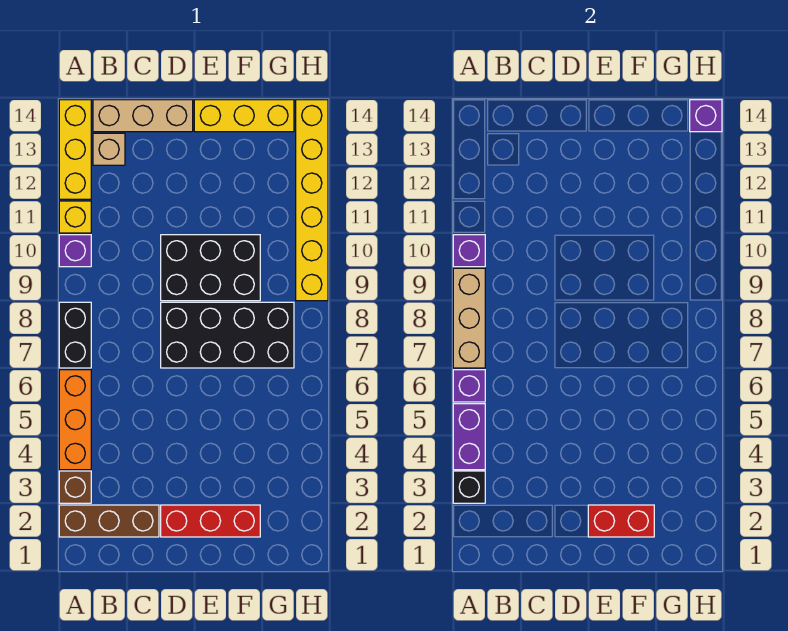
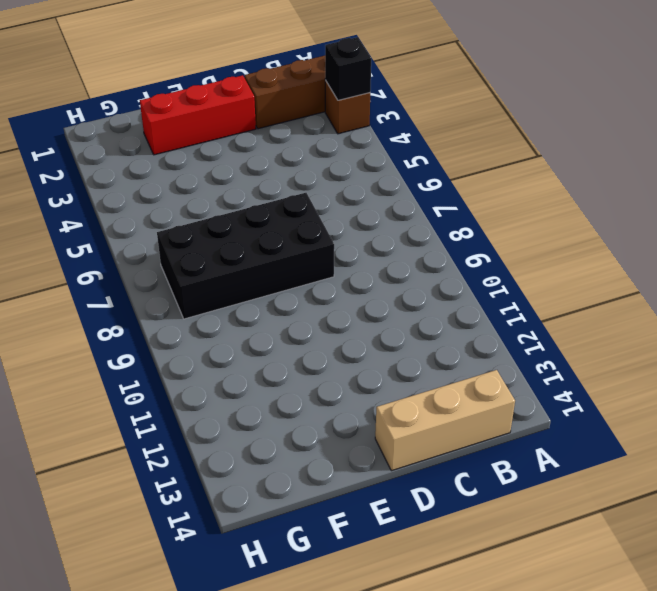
none -> orange brick A4:A6 level 1
none -> black brick A7:A8 level 1
none -> purple brick A10 level 1

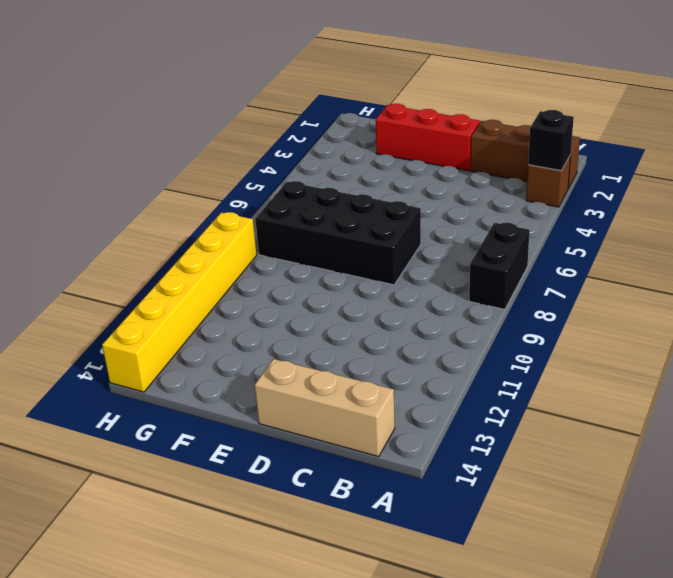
none -> orange brick A4:A6 level 1
none -> purple brick A10 level 1
none -> yellow brick A11 level 1

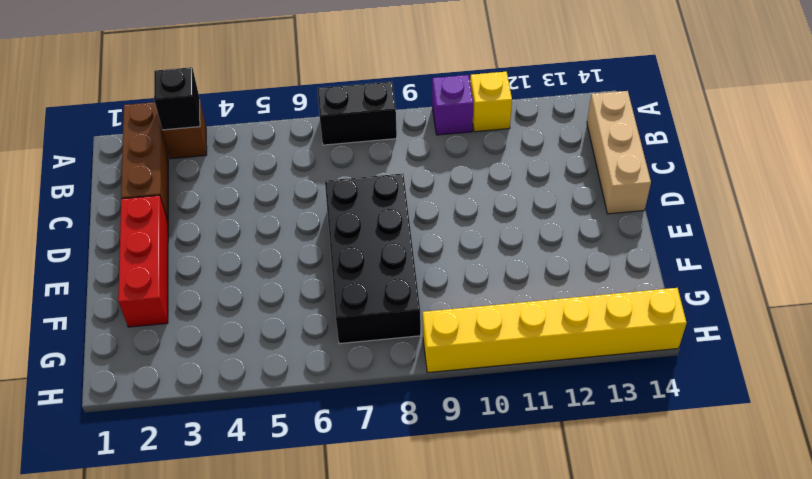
none -> orange brick A4:A6 level 1
none -> yellow brick A12:A14 level 1
none -> tan brick B13 level 1

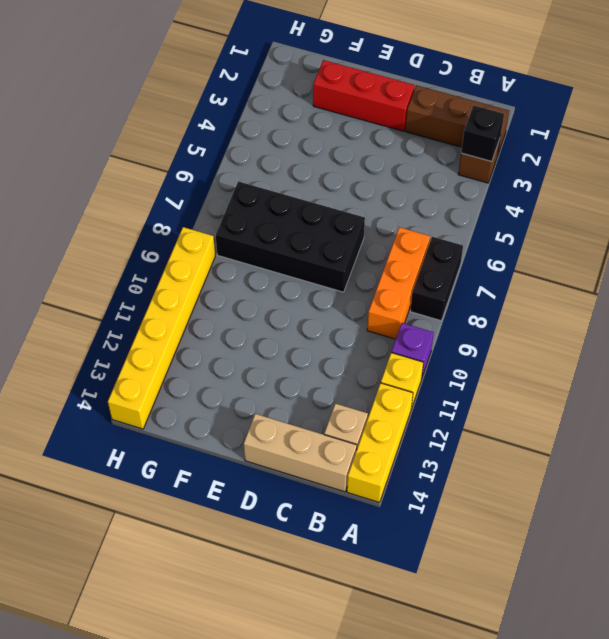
orange brick B7:B9 level 1 -> orange brick A4:A6 level 1
none -> black brick D9:F10 level 1
none -> yellow brick E14:G14 level 1
none -> purple brick A4:A5 level 2

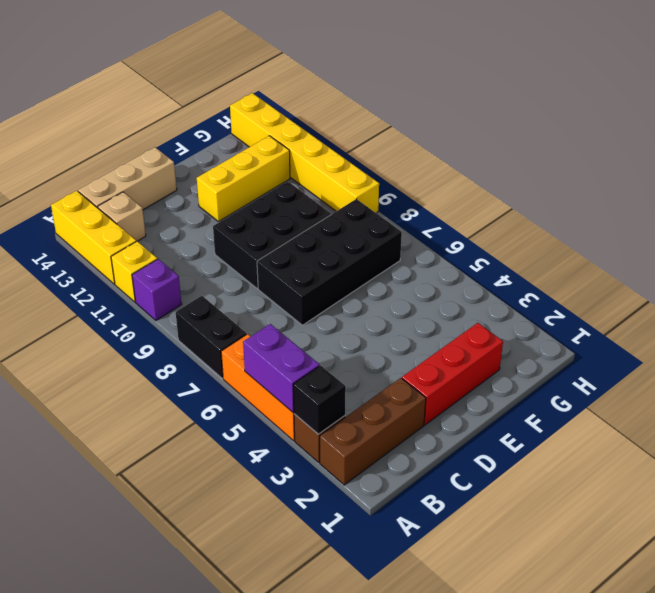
yellow brick E12:G12 level 1 -> yellow brick E14:G14 level 1
none -> purple brick A6 level 2
none -> tan brick A7:A9 level 2
none -> purple brick A10 level 2

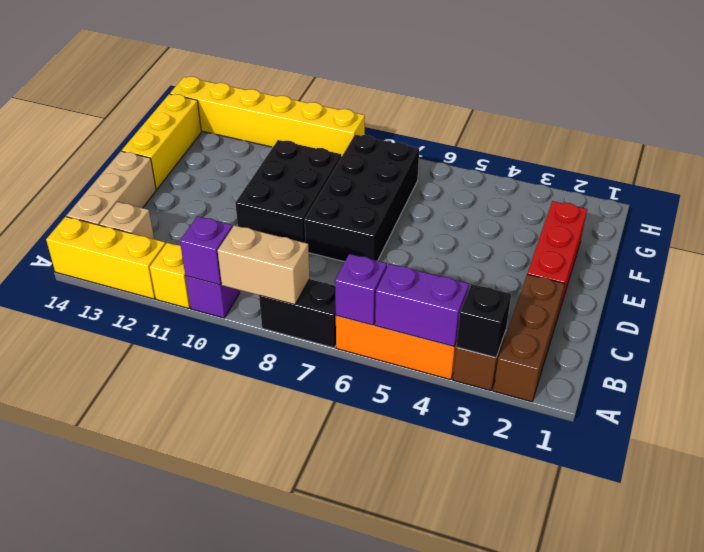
tan brick A8:A9 level 2 -> tan brick A7:A9 level 2
none -> red brick E2:F2 level 2
none -> purple brick H14 level 2

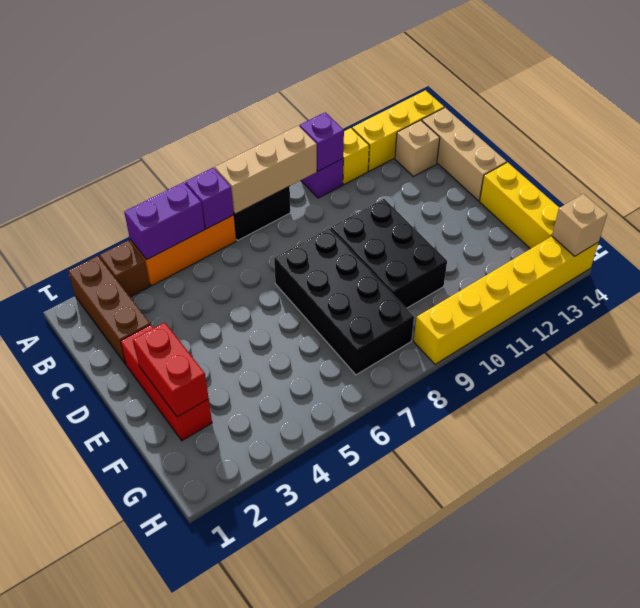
tan brick H14 level 2 -> purple brick H14 level 2
none -> black brick A3 level 2

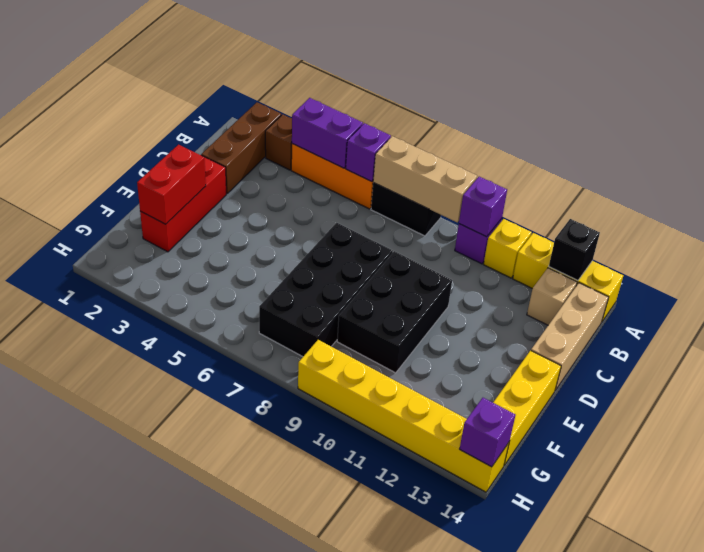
black brick A13 level 2 -> black brick A3 level 2

